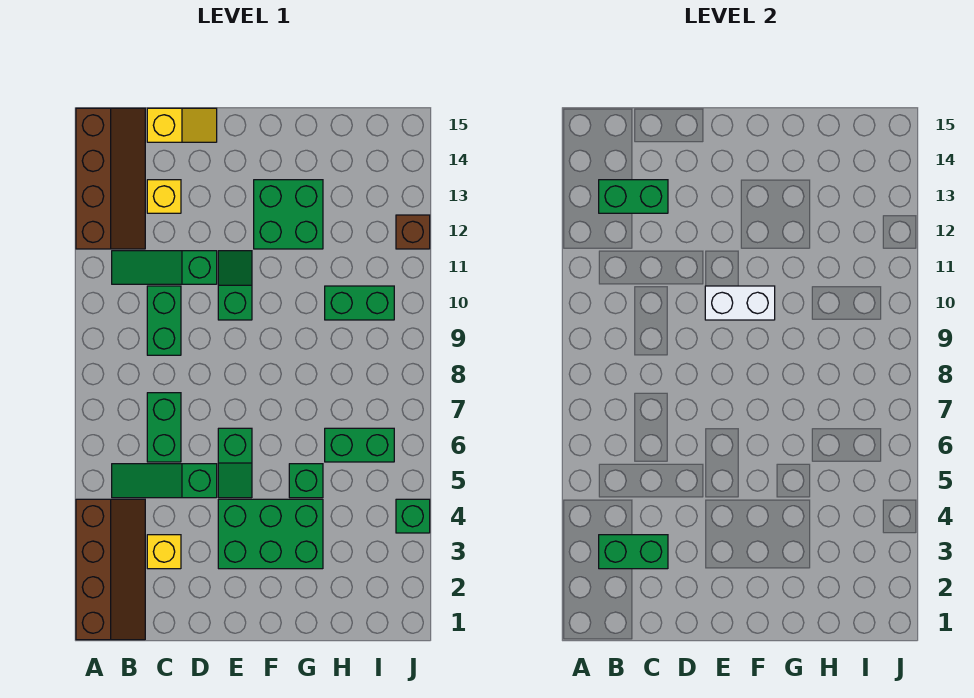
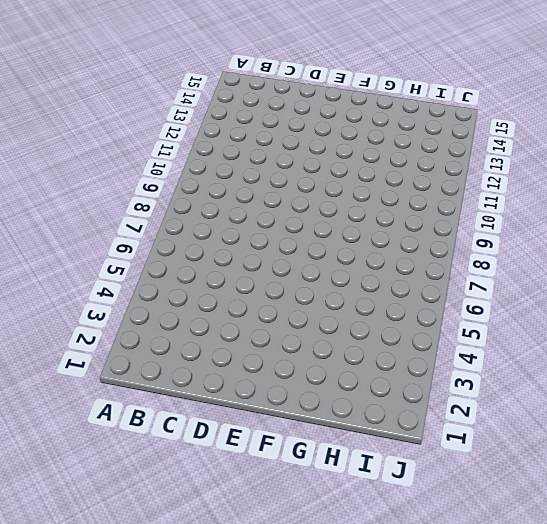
none -> brown slope A1:B4 level 1 top A
none -> brown slope A12:B15 level 1 top A
none -> green slope B5:D5 level 1 top D

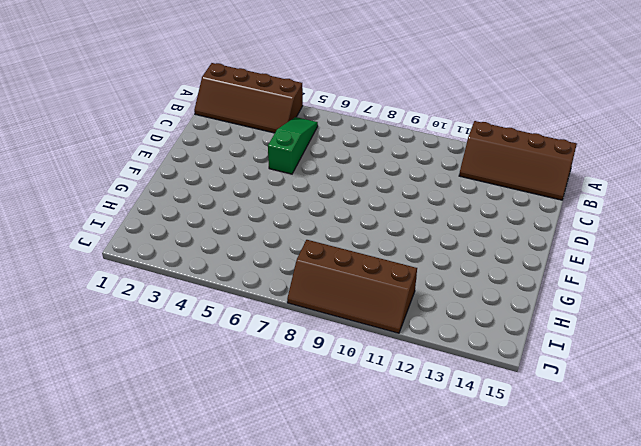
brown slope I8:J11 level 1 top I -> green brick H10:I10 level 1
none -> green slope B11:D11 level 1 top D
none -> yellow brick C3 level 1
none -> green brick C6:C7 level 1

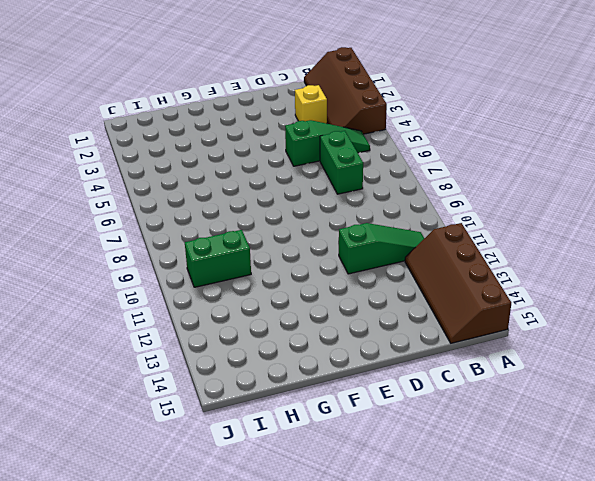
none -> green brick C9:C10 level 1
none -> yellow brick C13 level 1
none -> yellow slope C15:D15 level 1 top C

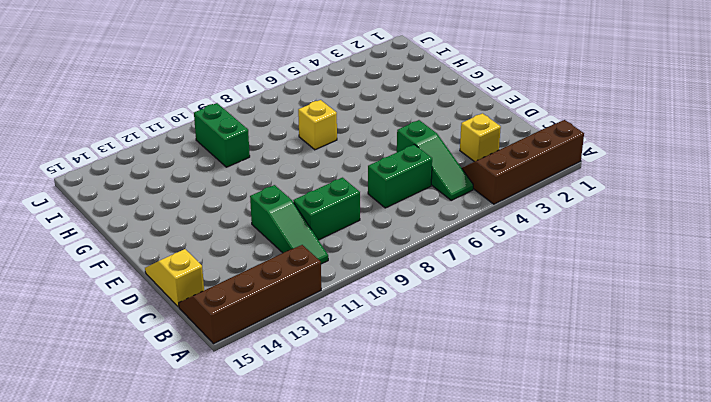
yellow brick G7 level 1 -> yellow brick C13 level 1
none -> green brick E3:G4 level 1
none -> green slope E5:E6 level 1 top 6
none -> green slope E10:E11 level 1 top 10

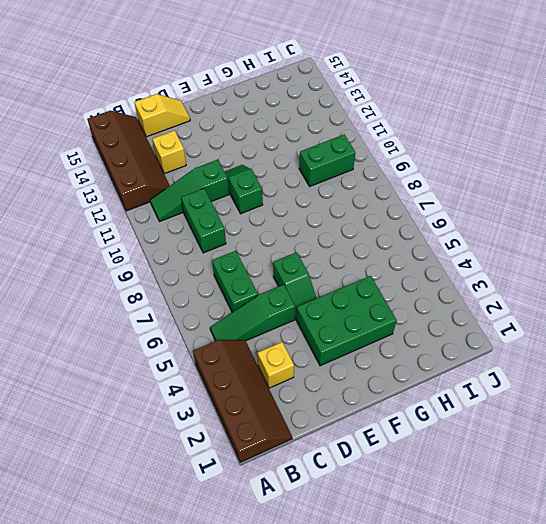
none -> green brick F12:G13 level 1
none -> green brick G5 level 1
none -> green brick H6:I6 level 1

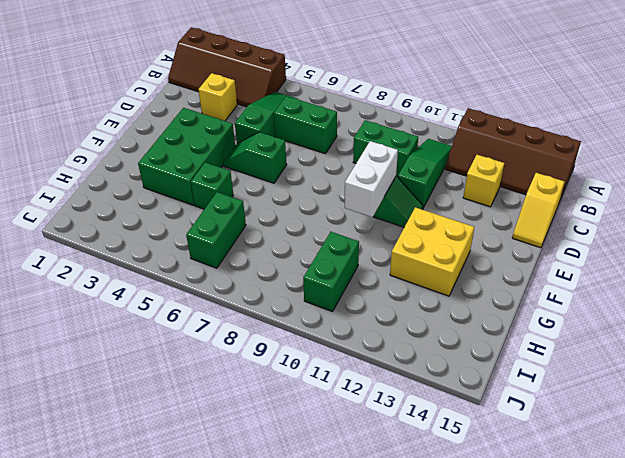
yellow brick F12:G13 level 1 -> green brick F12:G13 level 1
none -> green brick J4 level 1
none -> brown brick J12 level 1
none -> green brick B3:C3 level 2

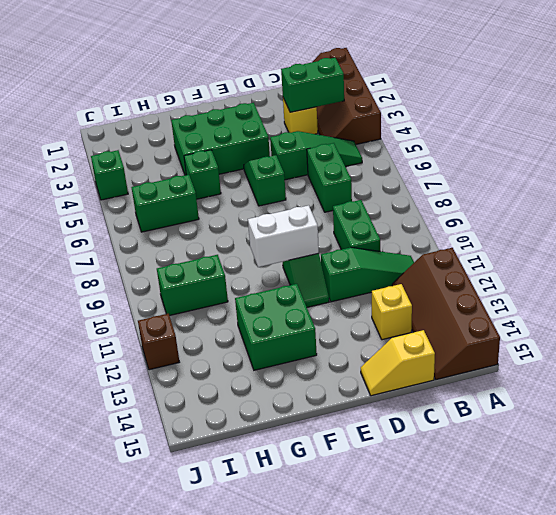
none -> green brick B13:C13 level 2

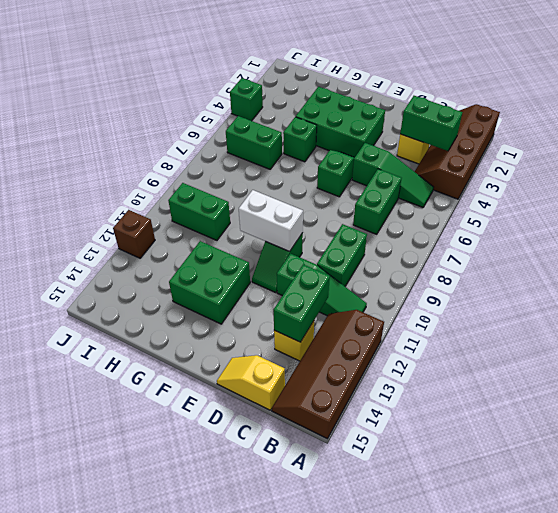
green brick C12:C13 level 2 -> green brick B13:C13 level 2

